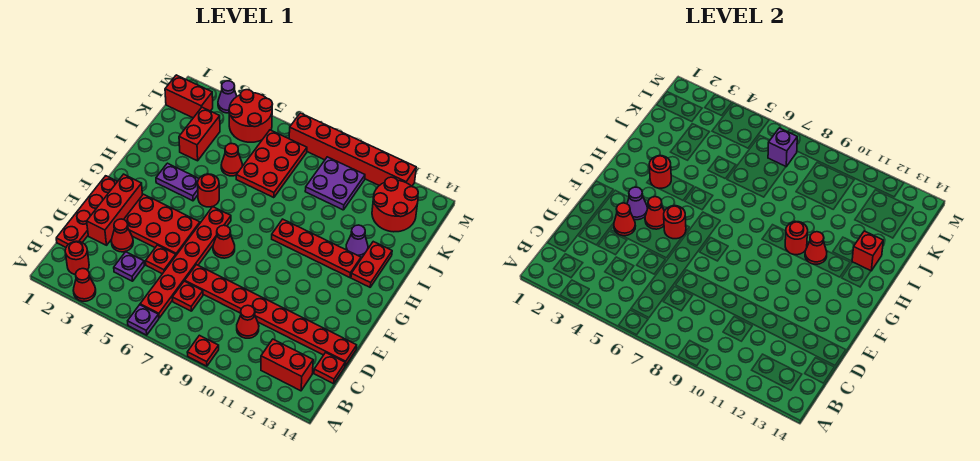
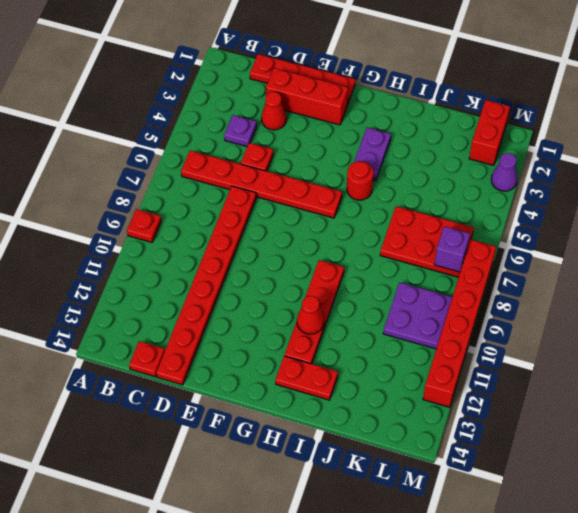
none -> red cone A3 level 1
none -> purple plate A6 level 1
none -> red round brick B2 level 1
none -> red brick B12:B13 level 1

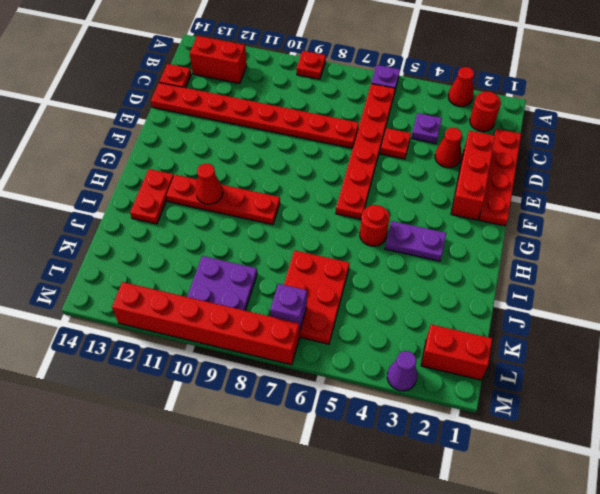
none -> red plate C7 level 1
none -> red cone C10 level 1
none -> red plate E3:F5 level 1
none -> red cone F7 level 1

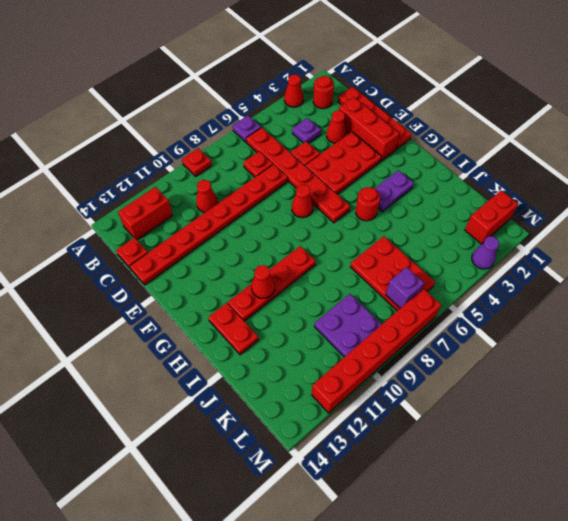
none -> purple cone I12 level 1
none -> red brick J3:K3 level 1
none -> red cone J5 level 1
none -> red round brick K12:L13 level 1

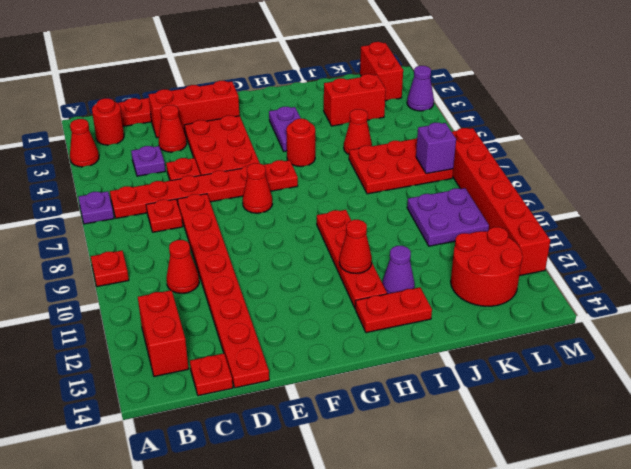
none -> red round brick L4:M5 level 1
none -> red cone E3 level 2
none -> purple cone F3 level 2
none -> red cone F4 level 2

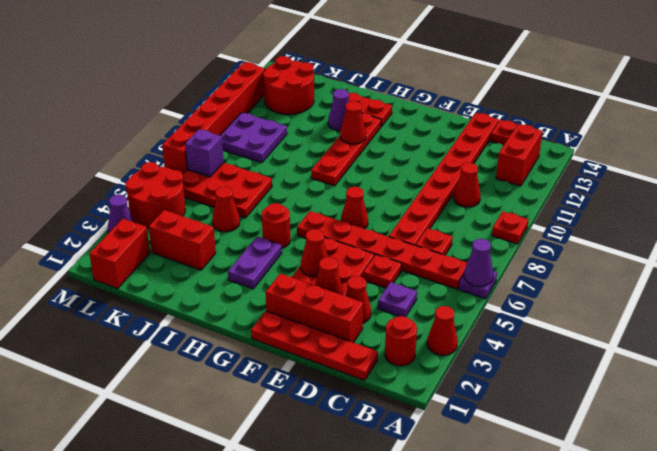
purple cone A6 level 2 -> purple cone F3 level 2
none -> red round brick F5 level 2
none -> red round brick H3 level 2
none -> red round brick H10 level 2
none -> red brick I13 level 2

